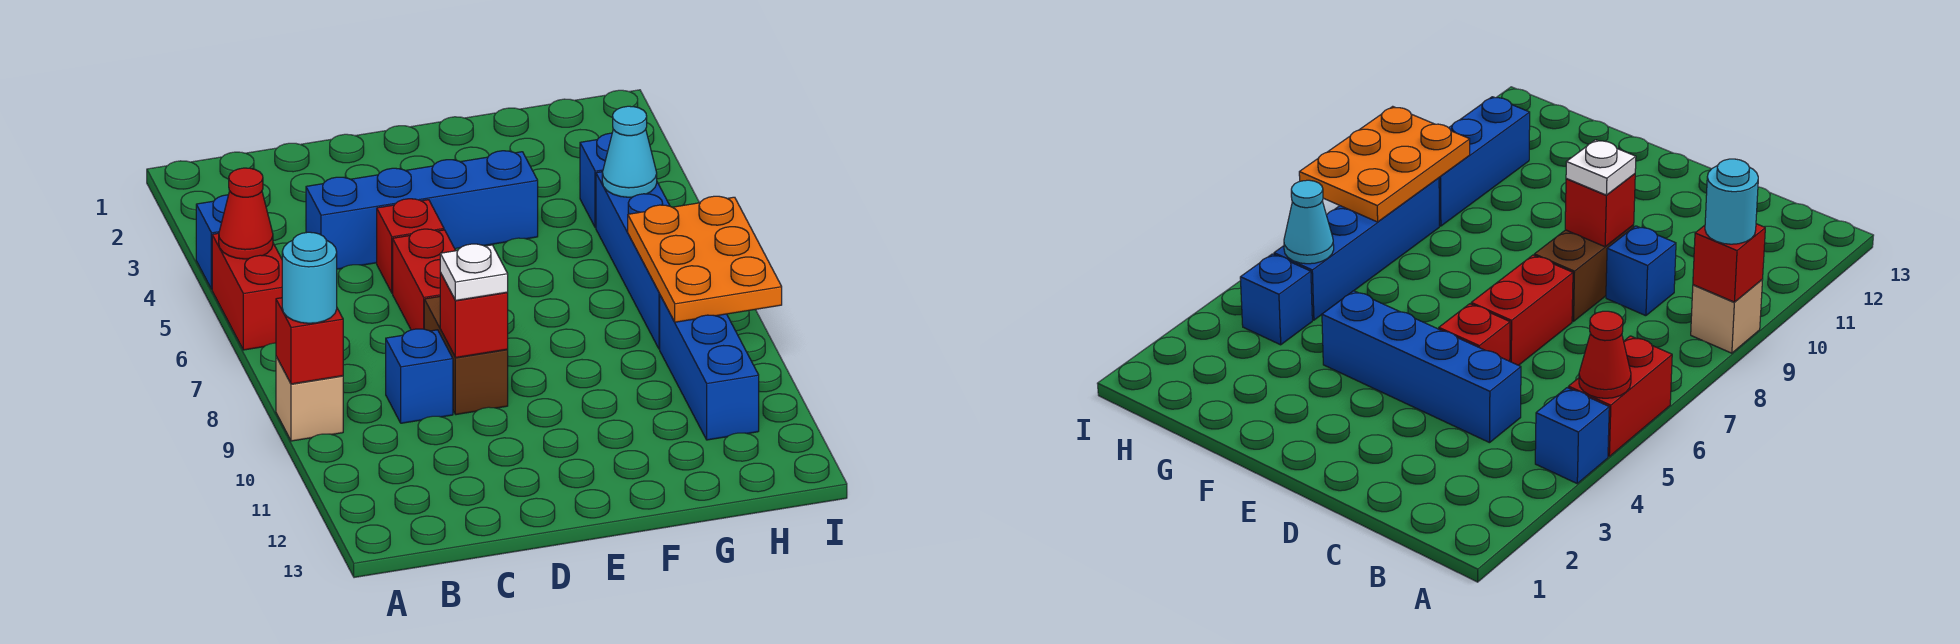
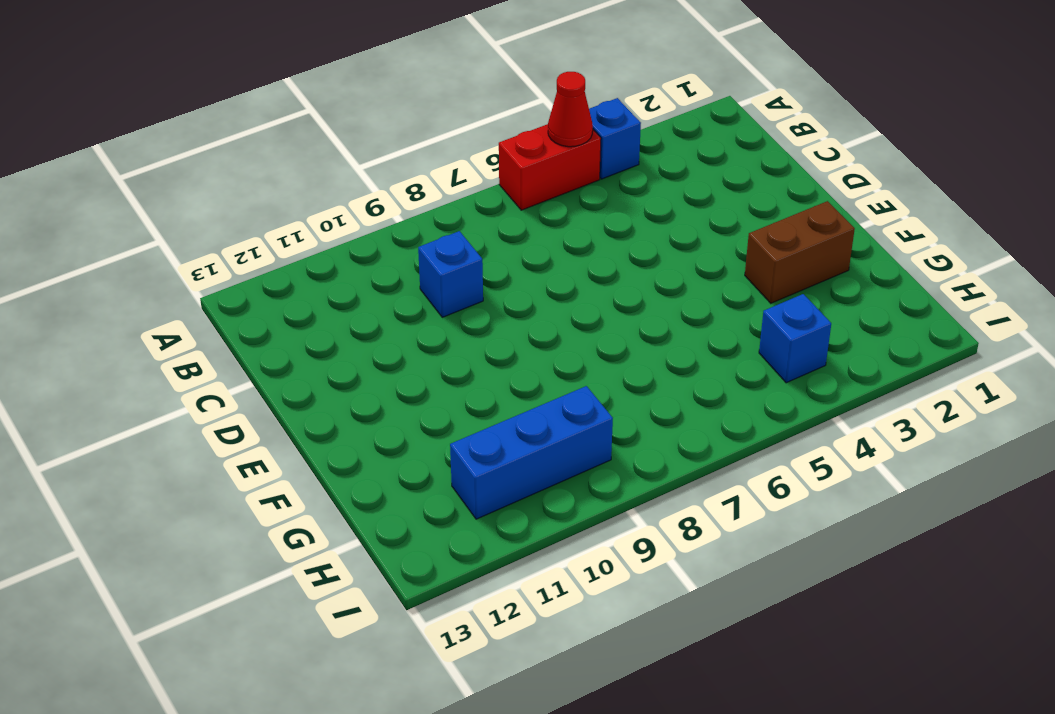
brown brick F2:F3 level 1 -> brown brick D8:D9 level 1
none -> tan brick A9 level 1
none -> blue brick C4:F4 level 1
none -> red brick D5 level 1

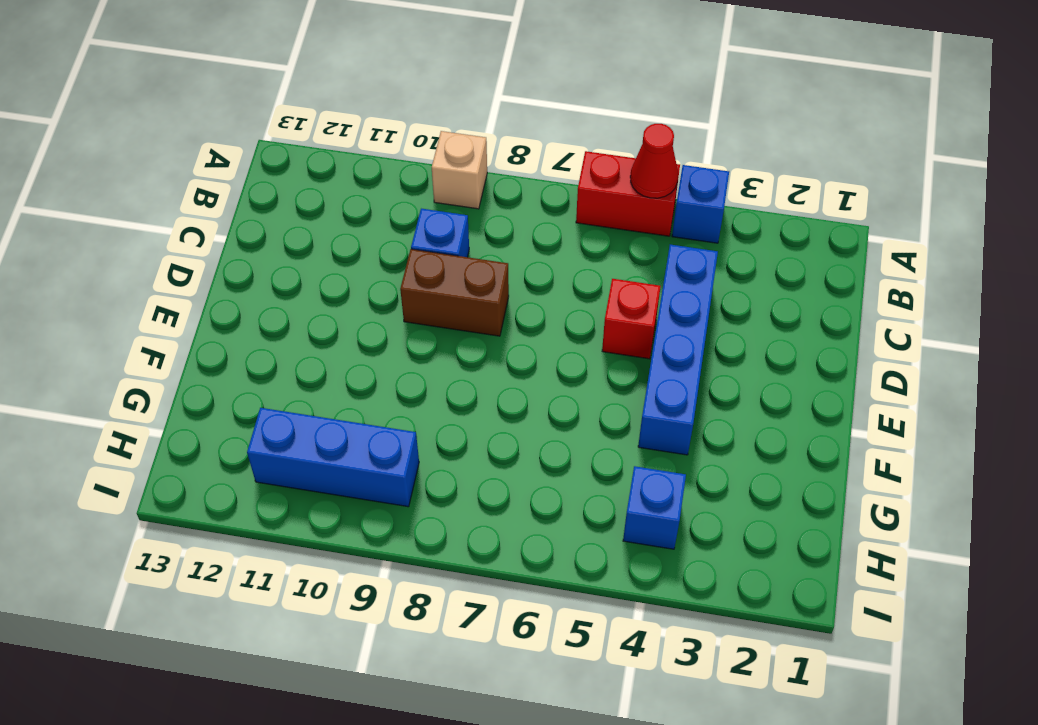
none -> red brick D6:D7 level 1
none -> blue brick H5:H8 level 1
none -> red brick A9 level 2

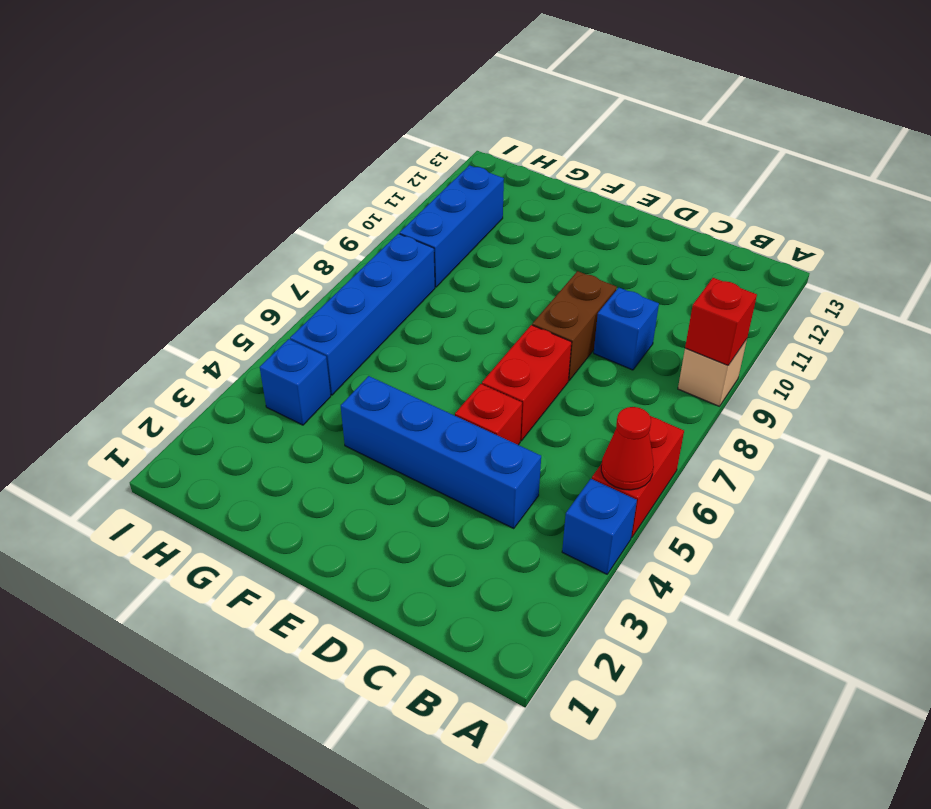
none -> red brick D9 level 2
none -> cyan cone H5 level 2
none -> orange plate H7:I9 level 2

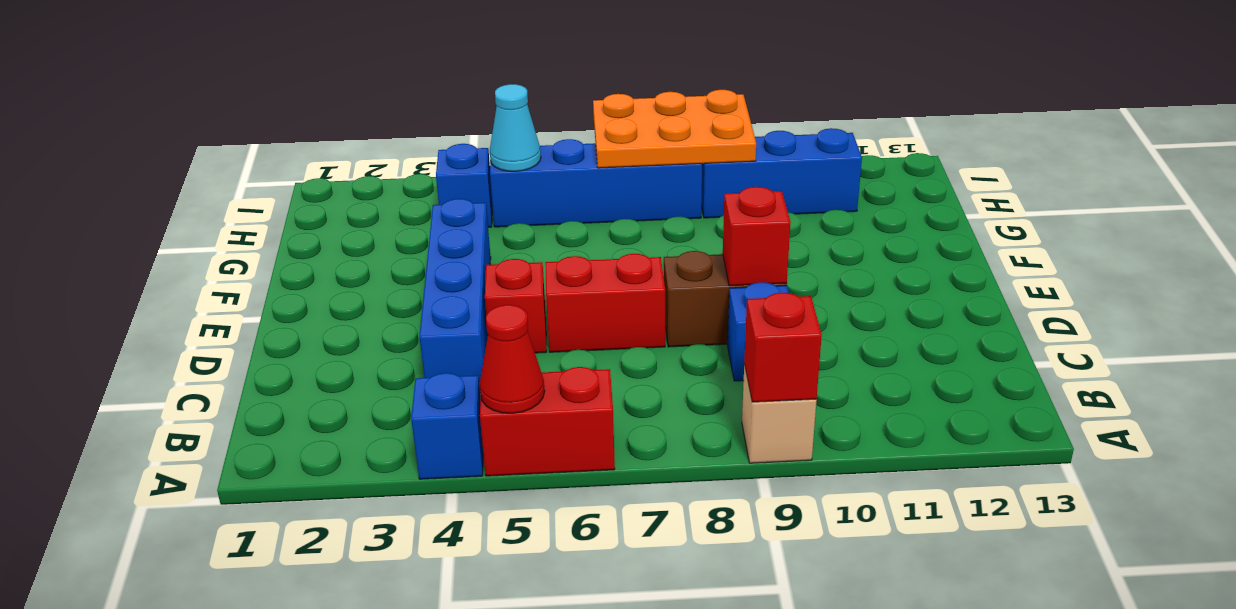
none -> cyan round brick A9 level 3
none -> white plate D9 level 3

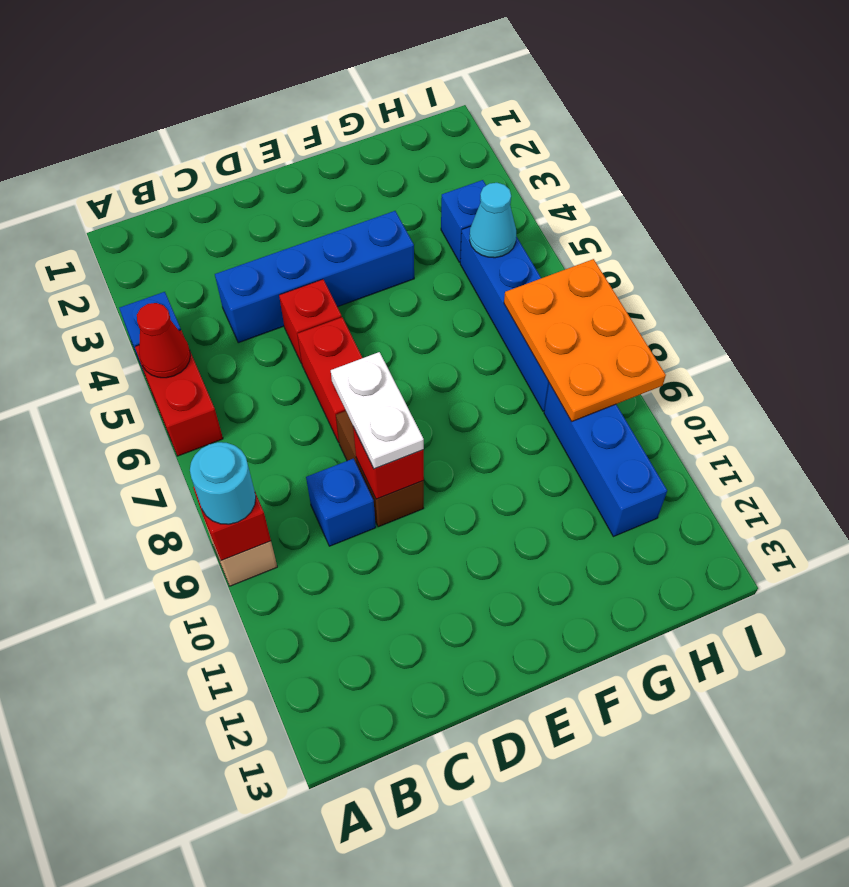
white plate D8:D9 level 3 -> white plate D9 level 3

